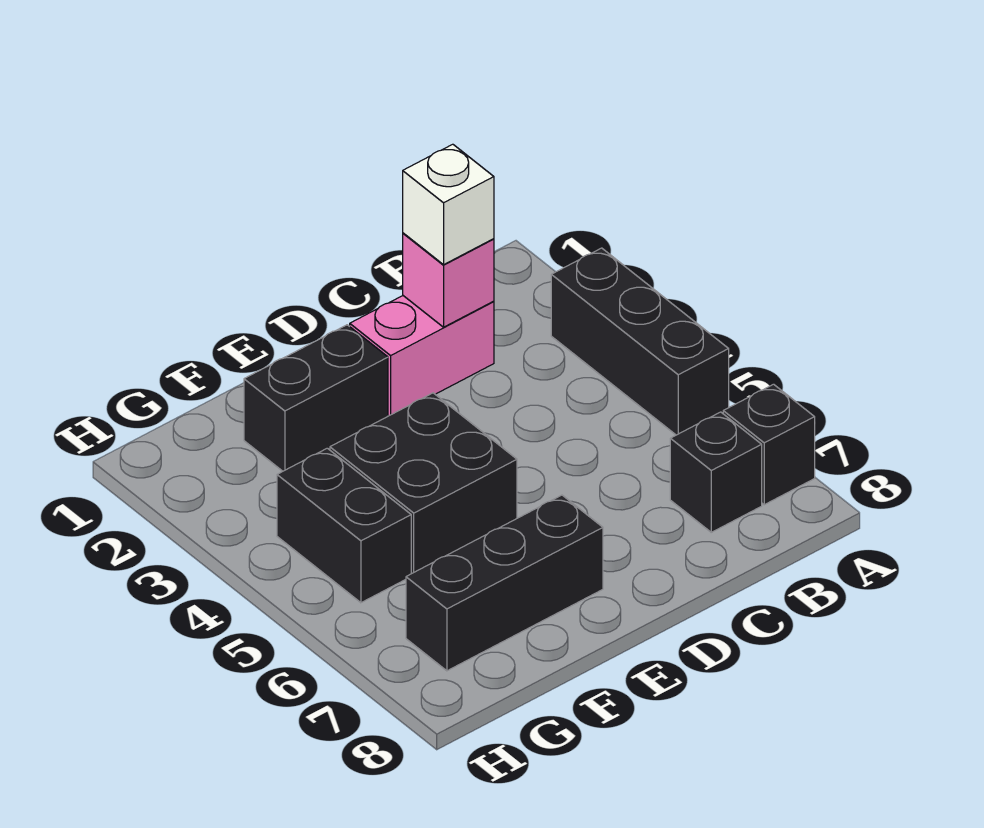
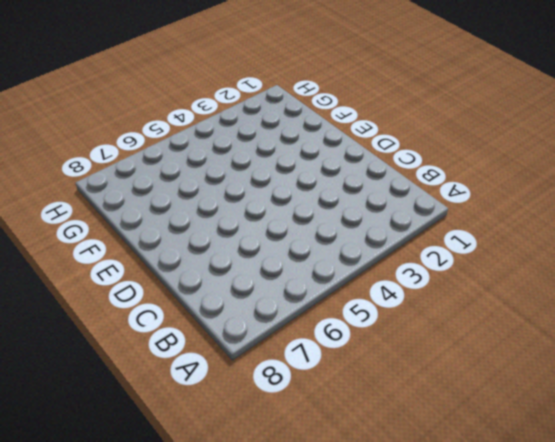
none -> black brick A3:A5 level 1
none -> black brick A7 level 1

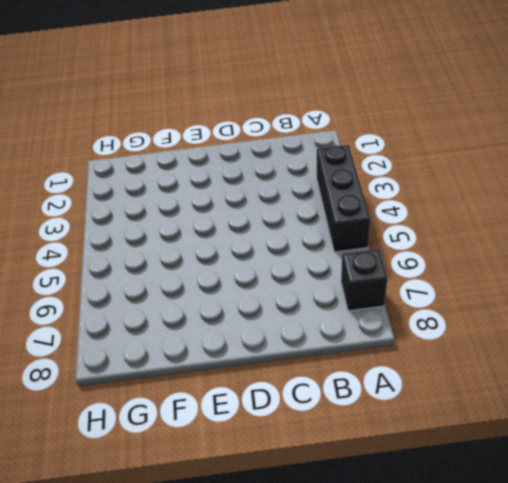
none -> black brick B7 level 1
none -> pink brick C2:D2 level 1

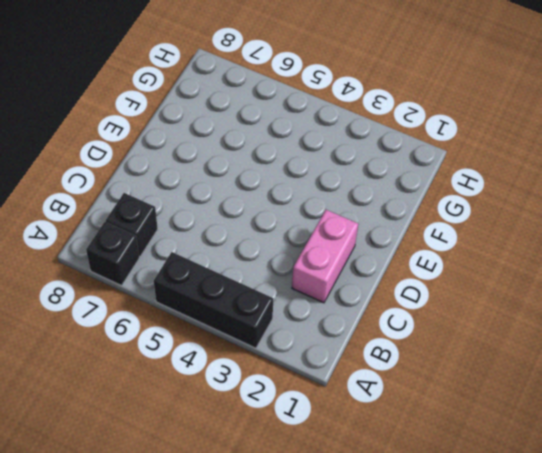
none -> black brick E2:F2 level 1
none -> black brick E4:F5 level 1

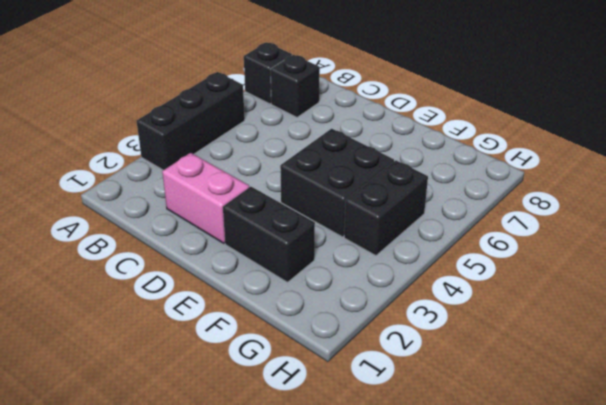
none -> black brick E7:G7 level 1
none -> pink brick C2 level 2

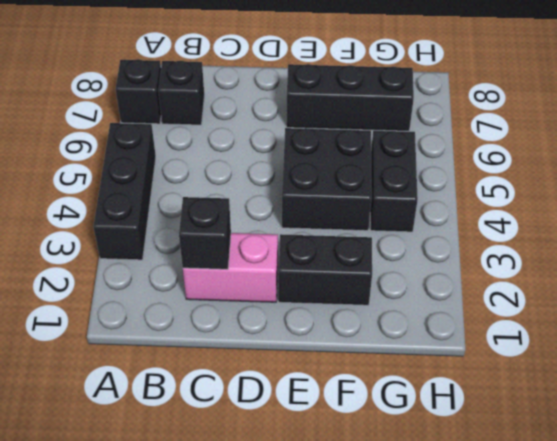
black brick C2 level 2 -> pink brick C2 level 2
none -> white brick C2 level 3

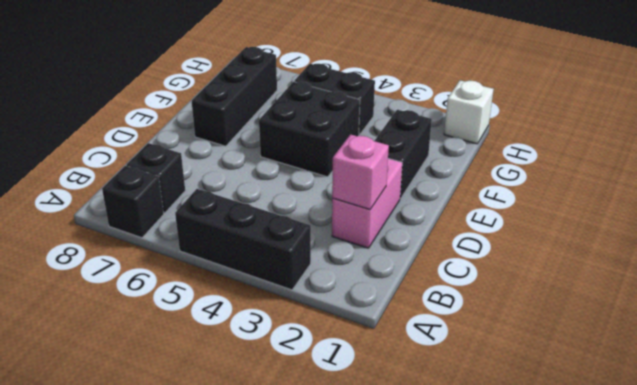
white brick H1 level 1 -> white brick C2 level 3

